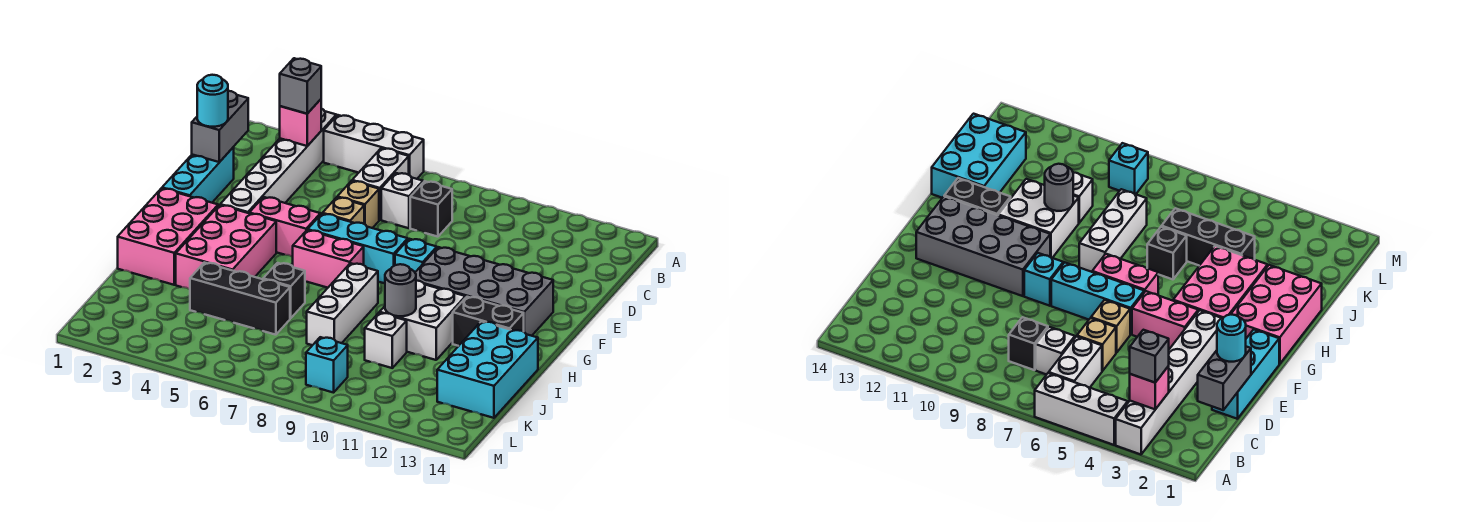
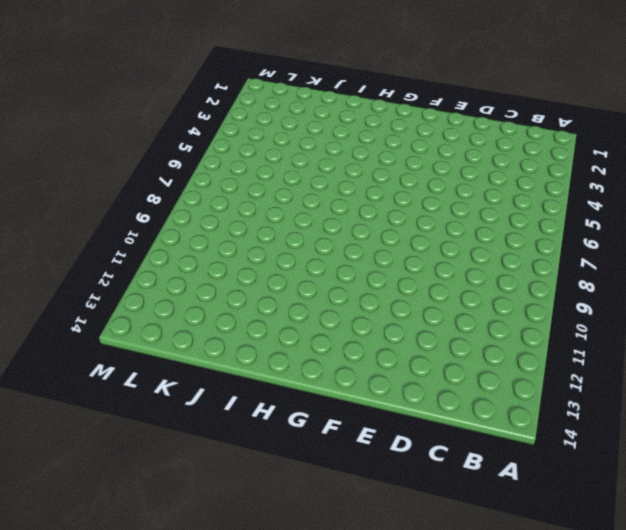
none -> white brick A3:F3 level 1
none -> white brick A4:A6 level 1
none -> white brick B6:C6 level 1

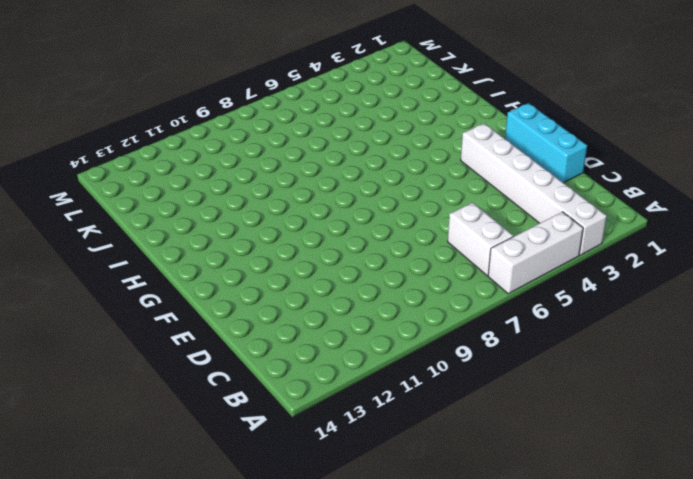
none -> white brick C7 level 1
none -> black brick C8 level 1
none -> tan brick D6 level 1

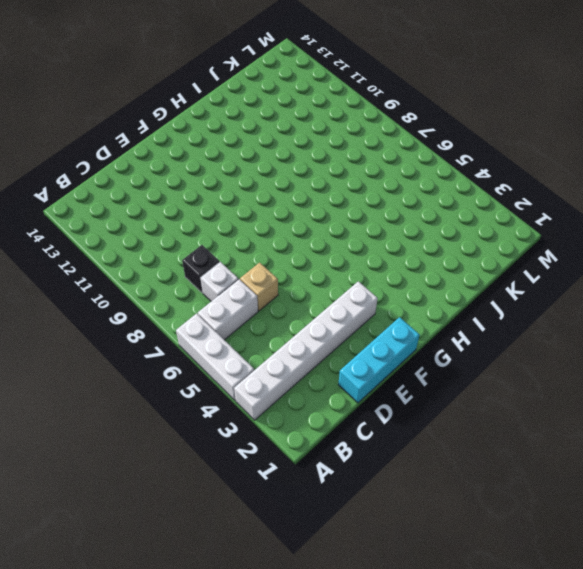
none -> tan brick E6 level 1
none -> pink brick F4:F5 level 1
none -> cyan brick F6:F8 level 1

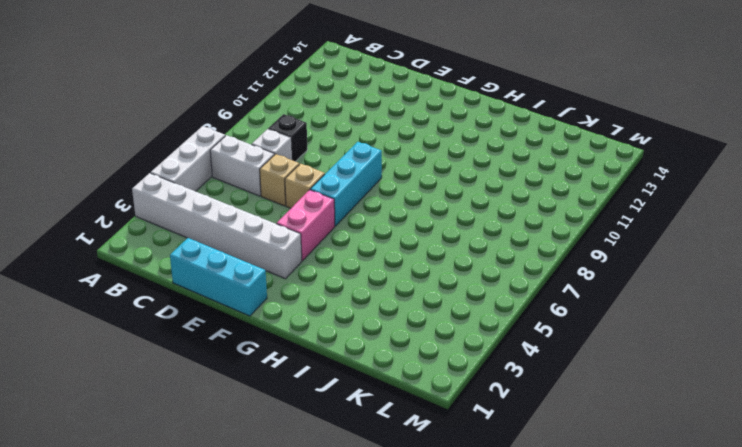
none -> cyan brick F9 level 1
none -> grey brick F10:G13 level 1
none -> pink brick G1:I2 level 1

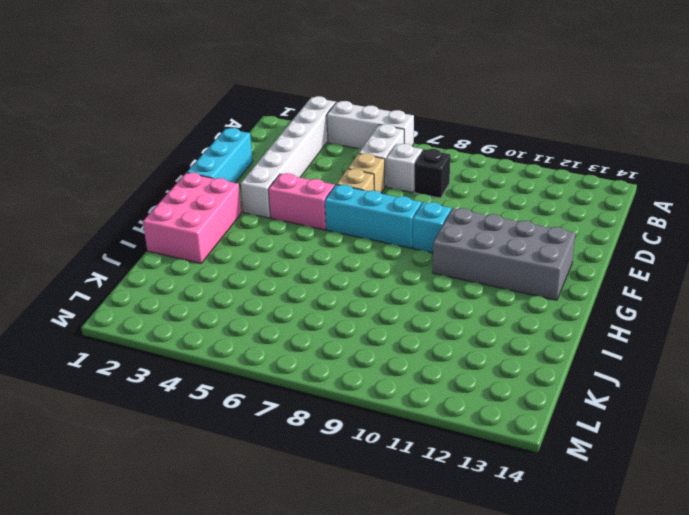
none -> pink brick G3:I4 level 1
none -> pink brick G6:G7 level 1
none -> white brick H8:J8 level 1

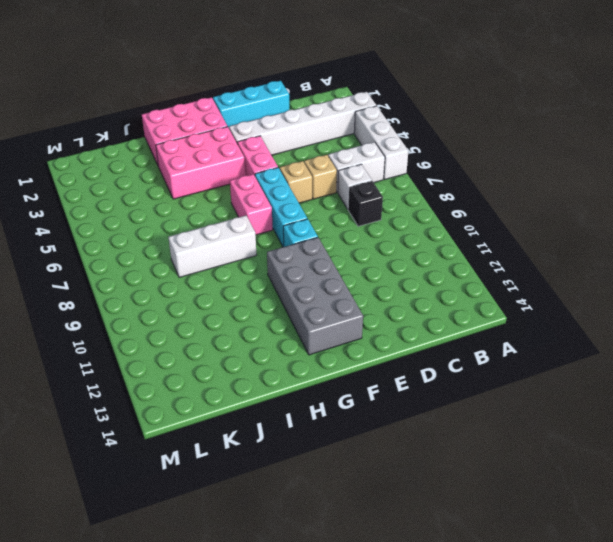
none -> white brick H10:I11 level 1
none -> black brick H12:H13 level 1
none -> black brick I6 level 1

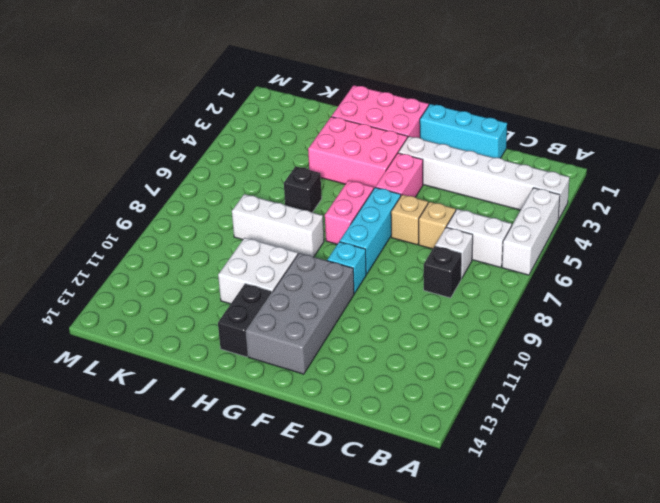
none -> cyan brick I13:K14 level 1
none -> black brick J4:J6 level 1
none -> white brick J10 level 1

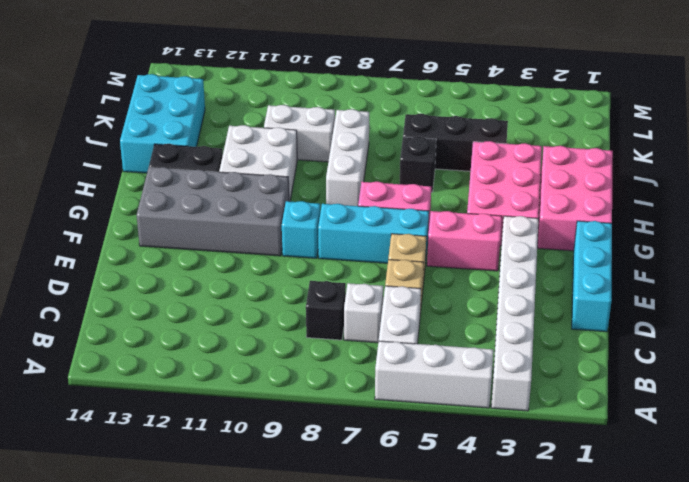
white brick J9:J10 level 1 -> white brick J10 level 1
none -> cyan brick L9 level 1
none -> pink brick B3 level 2
none -> grey brick C1:D1 level 2

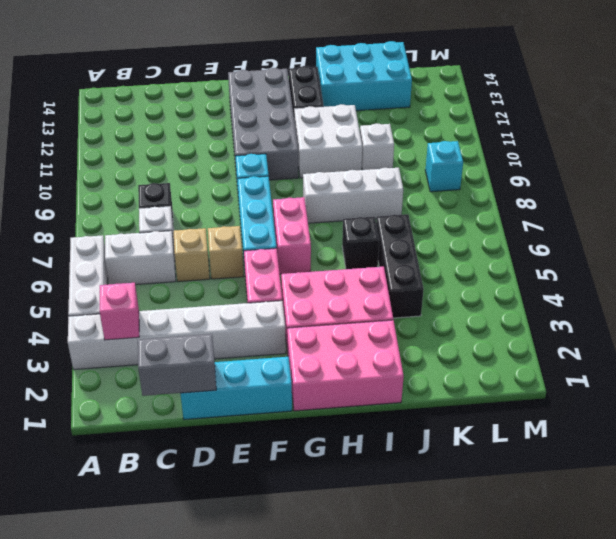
none -> grey round brick I10 level 2
none -> grey brick B3 level 3
none -> cyan round brick D1 level 3

